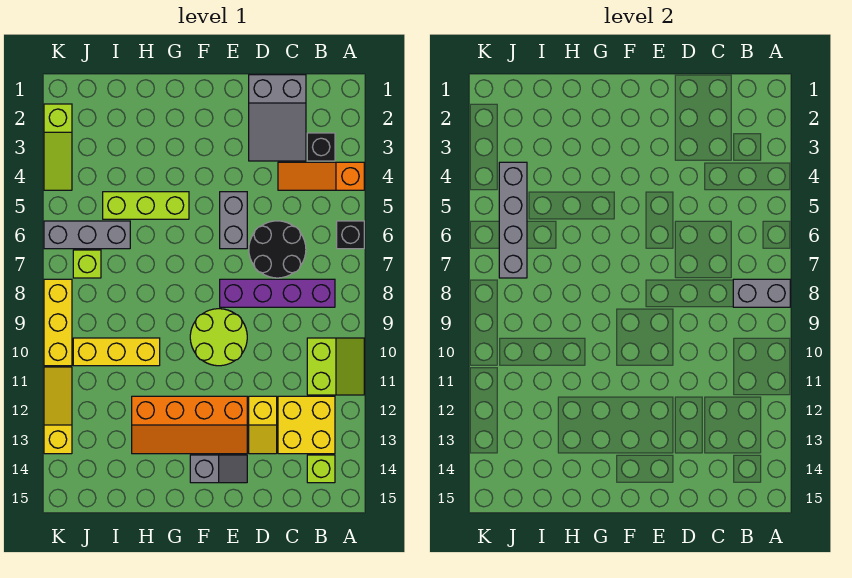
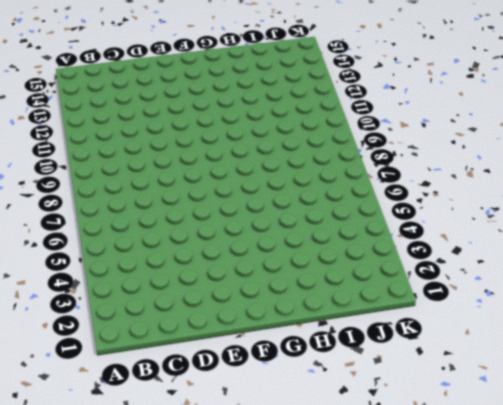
none -> orange slope A4:C4 level 1 top A
none -> black brick A6 level 1
none -> lime slope A10:B11 level 1 top B

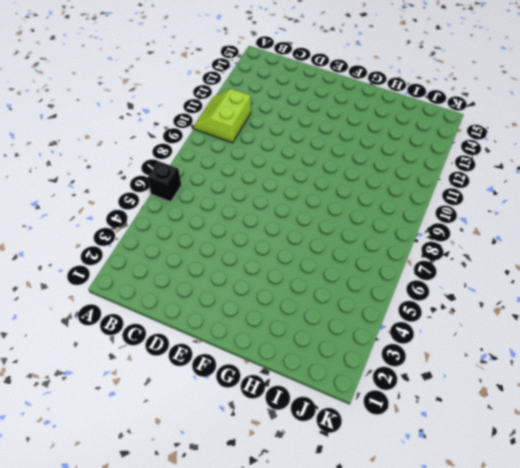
none -> orange slope A4:C4 level 1 top A
none -> black brick B3 level 1
none -> purple brick B8:E8 level 1

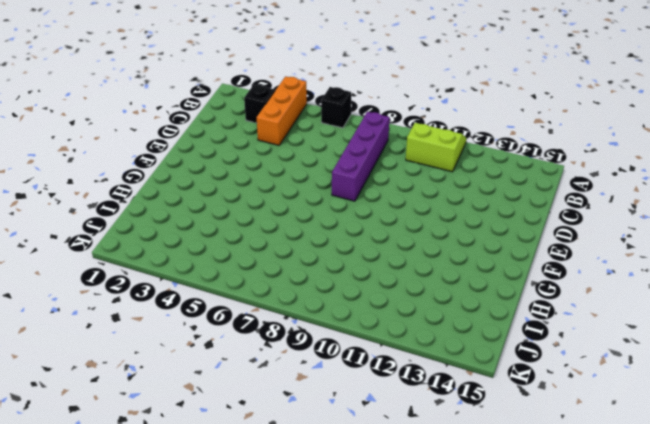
orange brick A4:C4 level 1 -> orange slope A4:C4 level 1 top A
none -> yellow brick B12:C13 level 1
none -> lime brick B14 level 1
none -> grey slope C1:D3 level 1 top 1

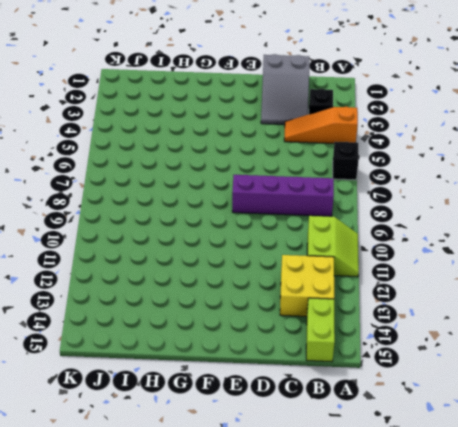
lime brick B14:B15 level 1 -> lime brick B14 level 1
none -> black round brick C6:D7 level 1
none -> yellow slope D12:D13 level 1 top 12
none -> grey brick E5:E6 level 1

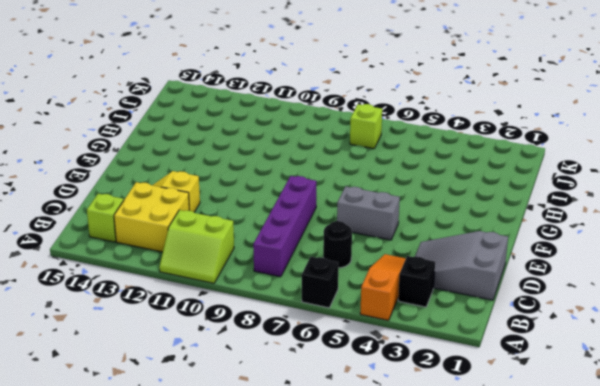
black round brick C6 level 1 -> black round brick C6:D7 level 1
none -> lime round brick E9:F10 level 1
none -> orange slope E12:H13 level 1 top 12
none -> grey slope E14:F14 level 1 top F

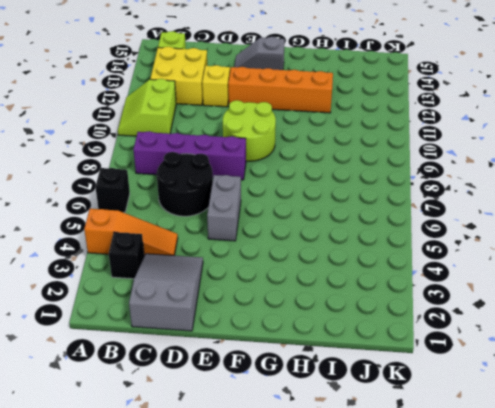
none -> lime brick G5:I5 level 1
none -> yellow brick H10:J10 level 1
none -> grey brick I6:K6 level 1

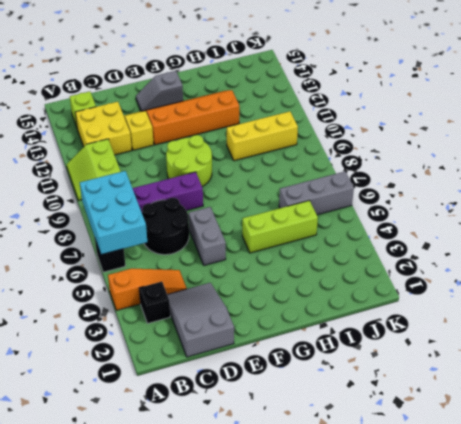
cyan brick A6:B8 level 2 -> grey brick A8:B8 level 2
none -> lime brick J7 level 1
none -> lime slope K2:K4 level 1 top 2
none -> yellow brick K8:K10 level 1

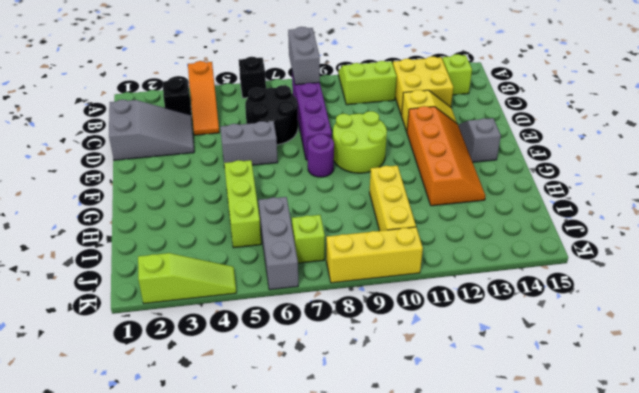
purple round brick F8 level 1 -> none
none -> yellow slope K11:K13 level 1 top 13
none -> grey brick J4:J7 level 2

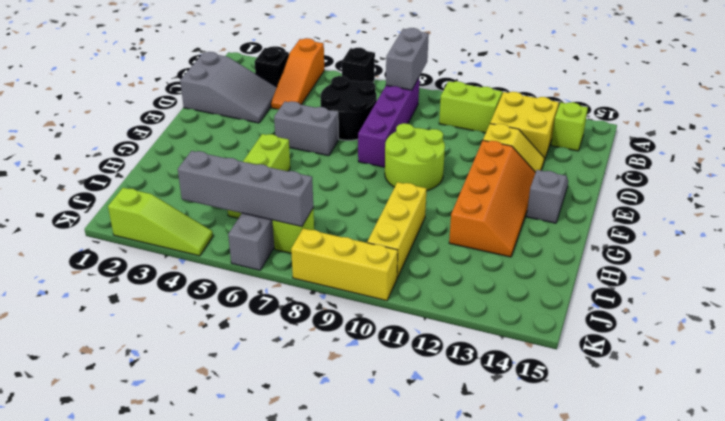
none -> yellow slope K11:K13 level 1 top 13

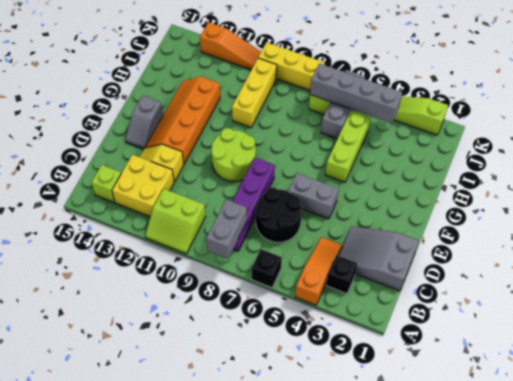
orange slope K11:K13 level 1 top 13 -> yellow slope K11:K13 level 1 top 13

